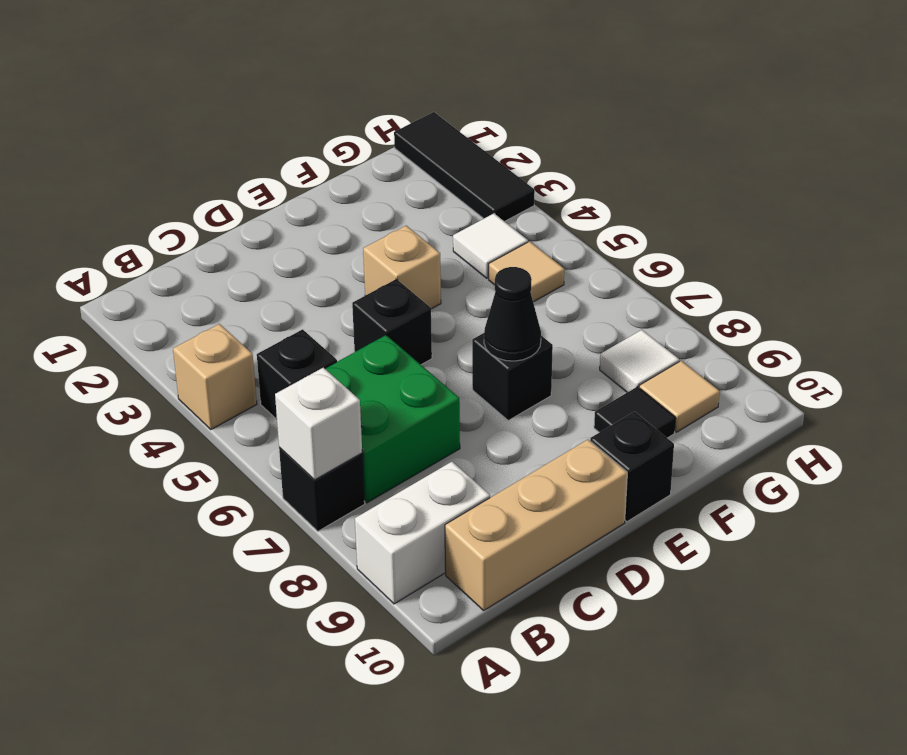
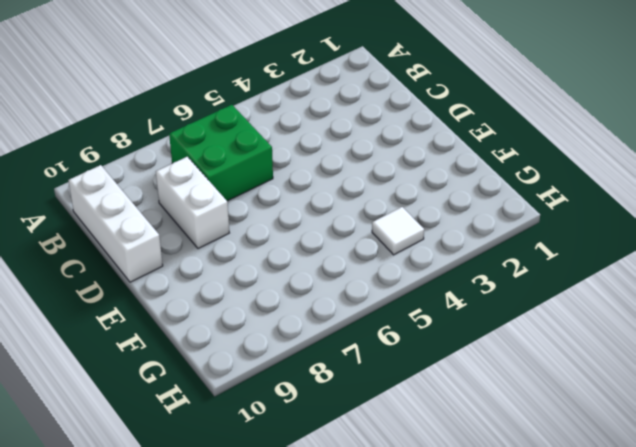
white brick B10:D10 level 1 -> tan brick B10:D10 level 1
white brick C8:D8 level 1 -> white brick A9:B9 level 1
none -> tan brick A4 level 1
none -> black brick A7 level 1
none -> black brick B5 level 1

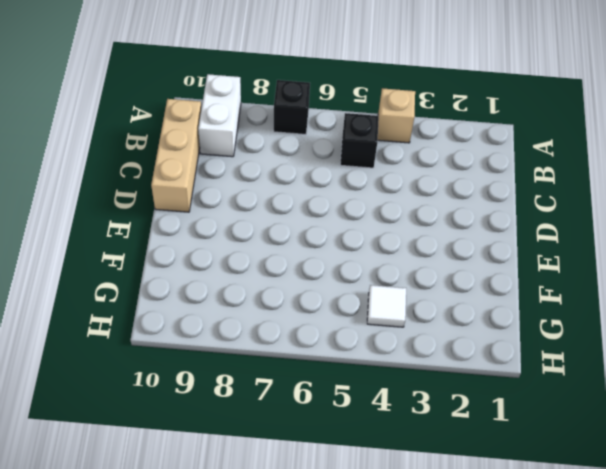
none -> green brick B6:C7 level 1
none -> black brick D5 level 1
none -> tan brick E4 level 1

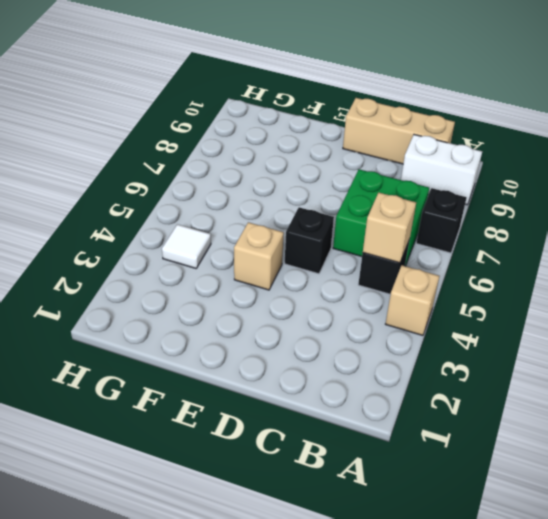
tan brick B5 level 2 -> none
none -> black brick E7 level 1
none -> black brick E10 level 1
none -> black tile F9 level 1

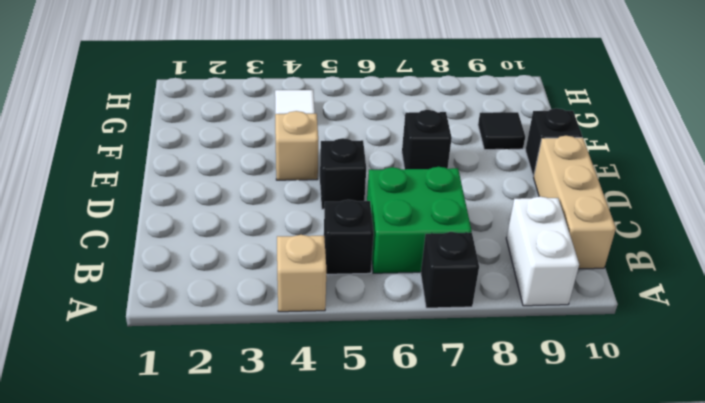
none -> tan tile G5 level 1
none -> white tile G8 level 1
none -> tan tile G9 level 1

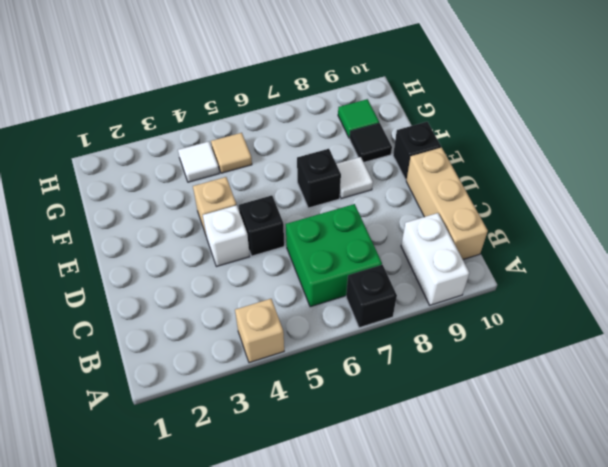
white brick D4 level 1 -> white brick A7 level 2
white tile E8 level 1 -> white tile G8 level 1
green tile G9 level 1 -> tan tile G9 level 1
none -> black brick B5 level 1
none -> black tile H1:H3 level 1
none -> black cone E7 level 2

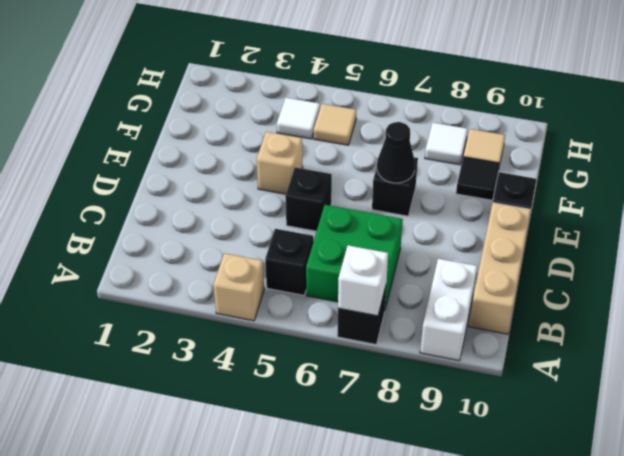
none -> black tile H1:H3 level 1

